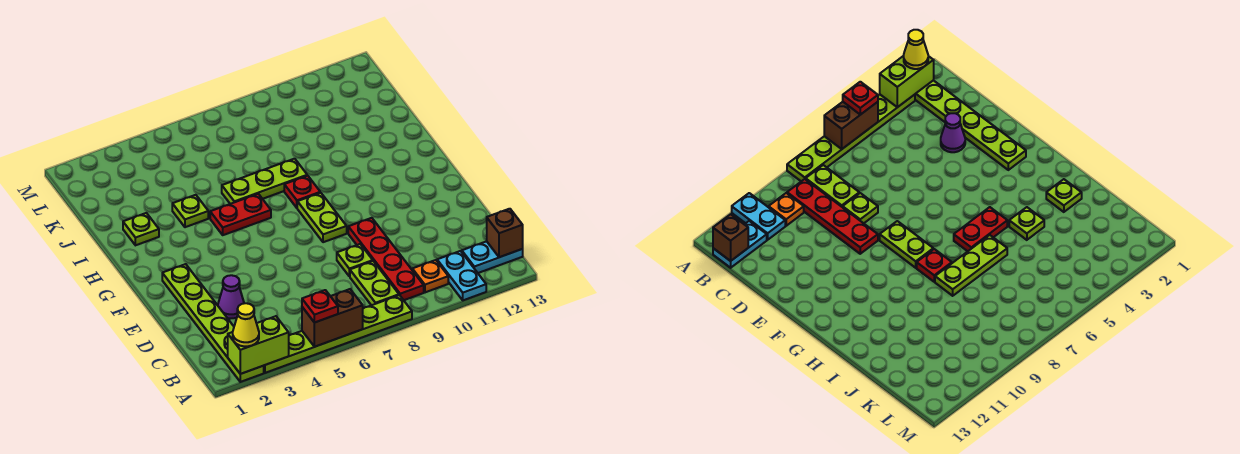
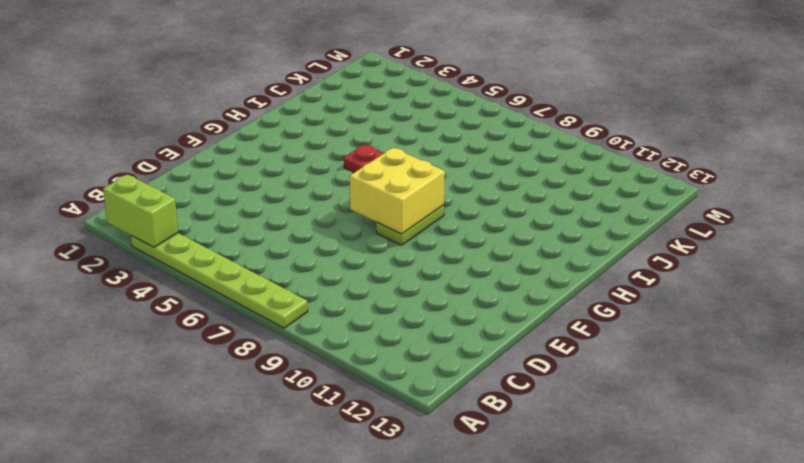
yellow brick F7:G8 level 2 -> none
none -> lime plate A2:F2 level 1
none -> cyan plate A11:B11 level 1
none -> lime plate B8:C8 level 1

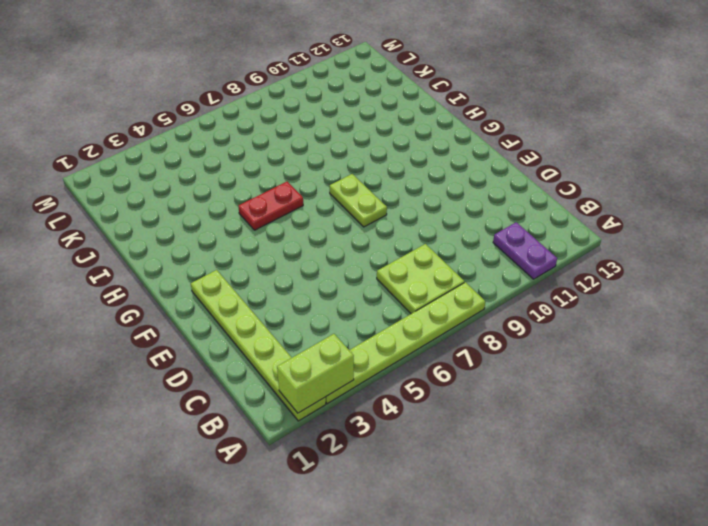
purple plate A11:B11 level 1 -> cyan plate A11:B11 level 1
lime plate B7:C8 level 1 -> lime plate B8:C8 level 1
none -> red plate B9:E9 level 1
none -> orange plate B10 level 1
none -> cyan plate B12:B13 level 1

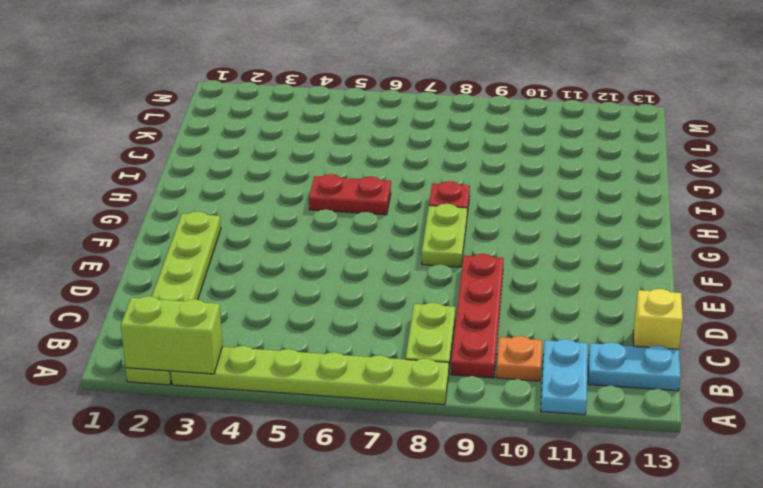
yellow brick C13 level 1 -> none
none -> purple cone D3 level 1
none -> lime plate D8 level 1
none -> lime plate I2 level 1

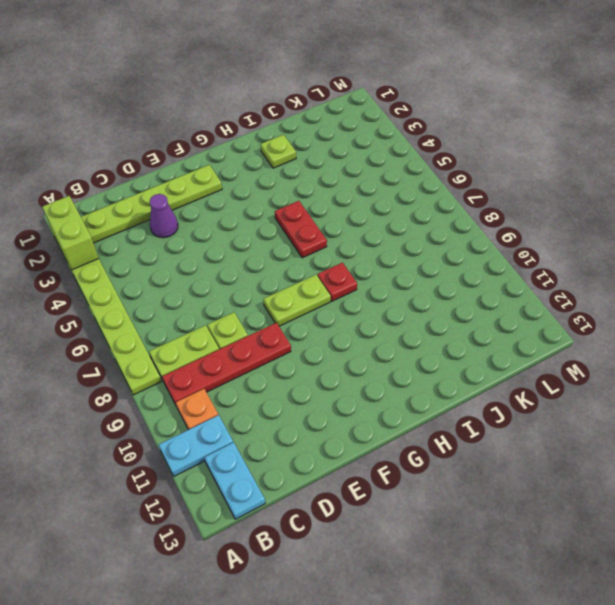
none -> lime plate I4 level 1
none -> lime plate I6:I8 level 1
none -> brown brick A5:A6 level 2

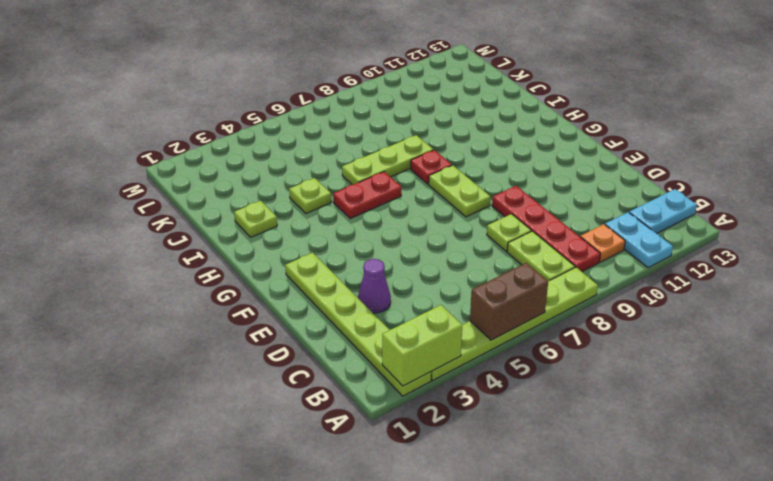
none -> brown brick B13 level 2
none -> yellow cone A2 level 3
none -> red plate A5 level 3

